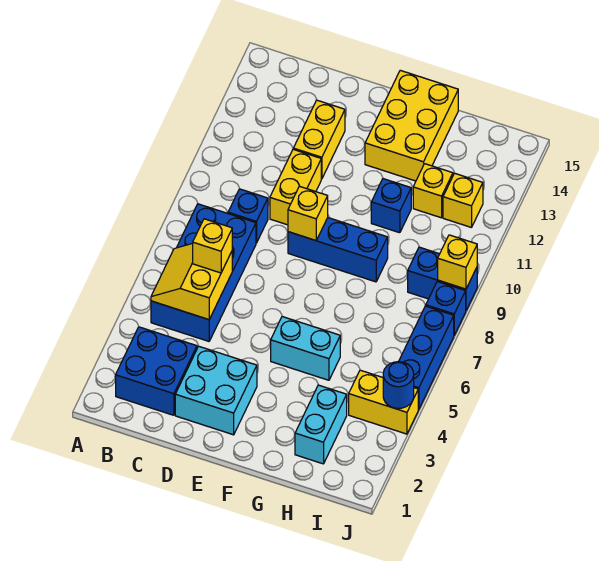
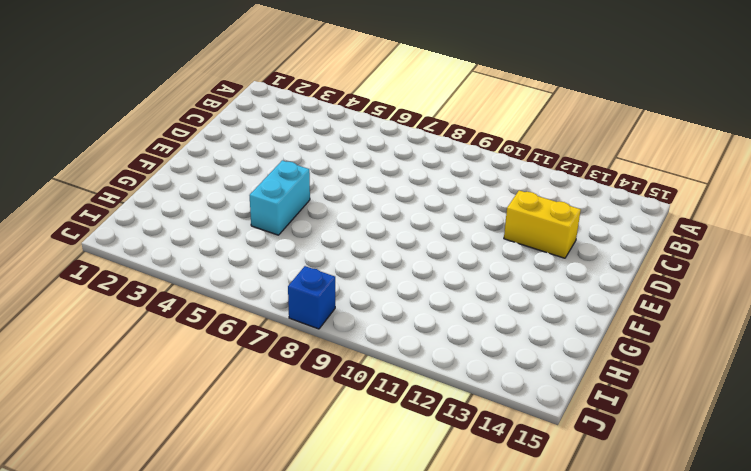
none -> blue brick B2:C3 level 1
none -> blue brick B5:C8 level 1
none -> blue brick C9 level 1

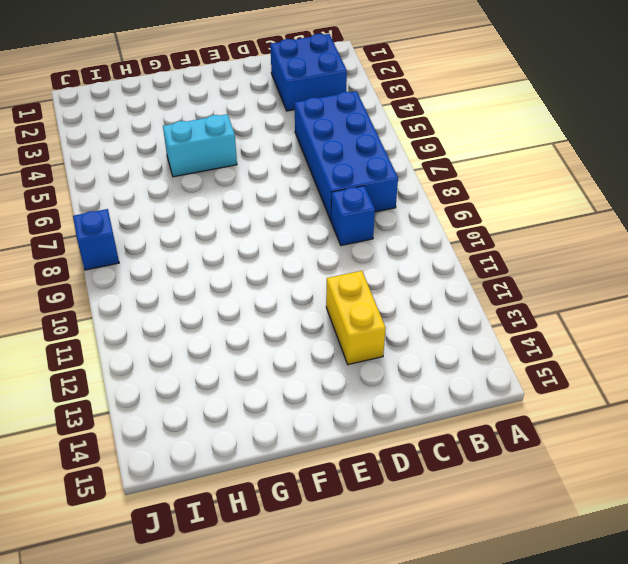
none -> cyan brick D2:E3 level 1
none -> yellow brick D10:D11 level 1
none -> blue brick E9:G9 level 1

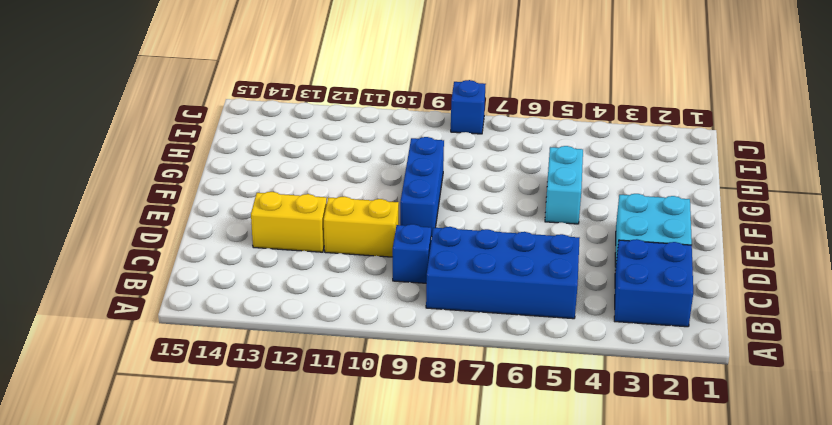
none -> yellow brick F13:G15 level 1
none -> blue brick G11 level 1
none -> cyan brick H2:H3 level 1

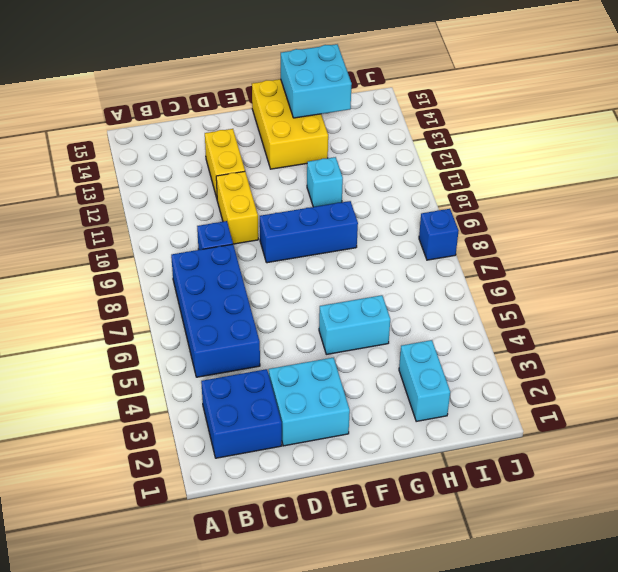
cyan brick G11 level 1 -> blue brick G11 level 1
cyan brick G14:H15 level 2 -> none
none -> yellow brick H12 level 1
none -> yellow brick I4:J4 level 1
none -> blue brick I9:J9 level 1

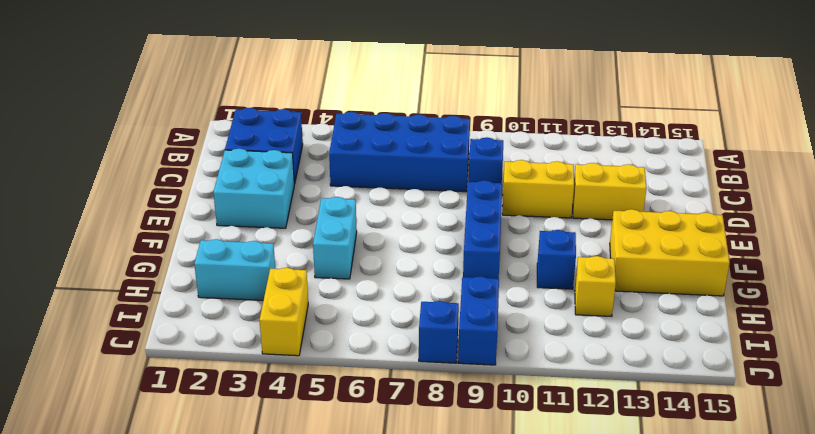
none -> yellow brick I12 level 1
none -> blue brick J5:J7 level 1
none -> yellow slope B5:C6 level 2 top C

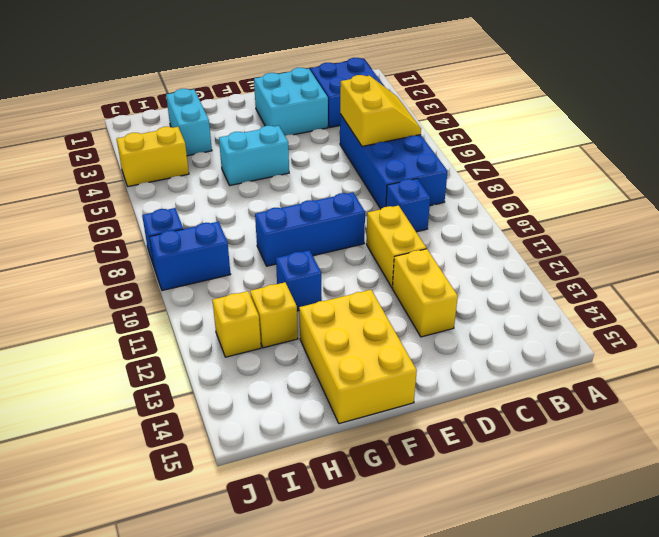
none -> blue brick J5:J7 level 1
none -> yellow brick E9 level 2
none -> blue round brick J4 level 2

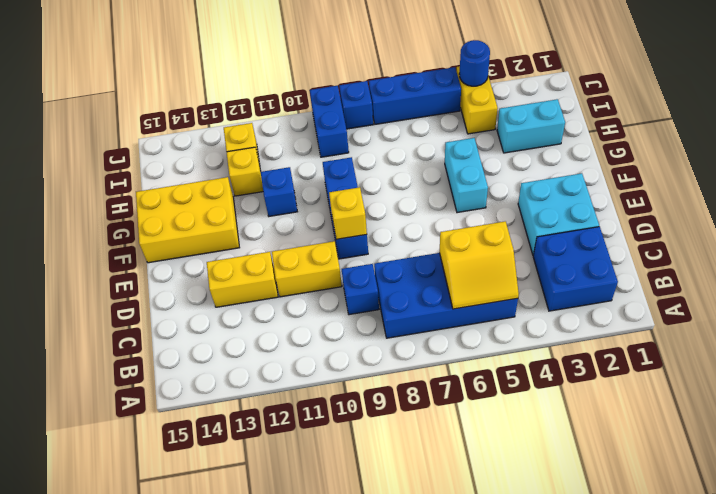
none -> yellow brick J9 level 2
none -> yellow brick C6 level 3

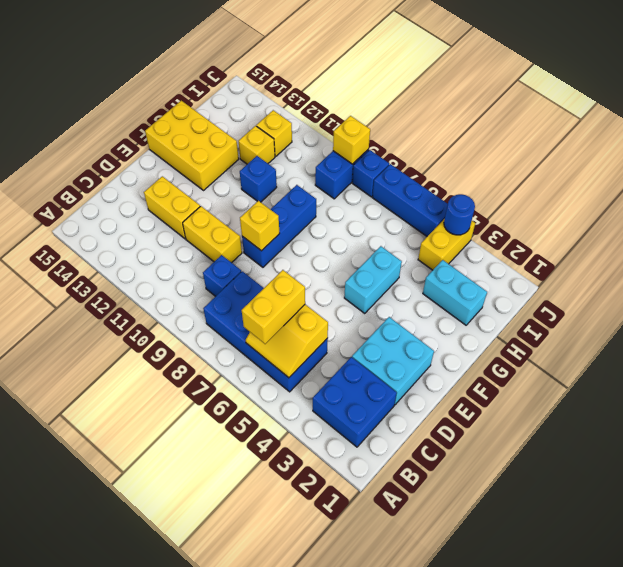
yellow brick B6:C6 level 3 -> yellow brick C6 level 3

